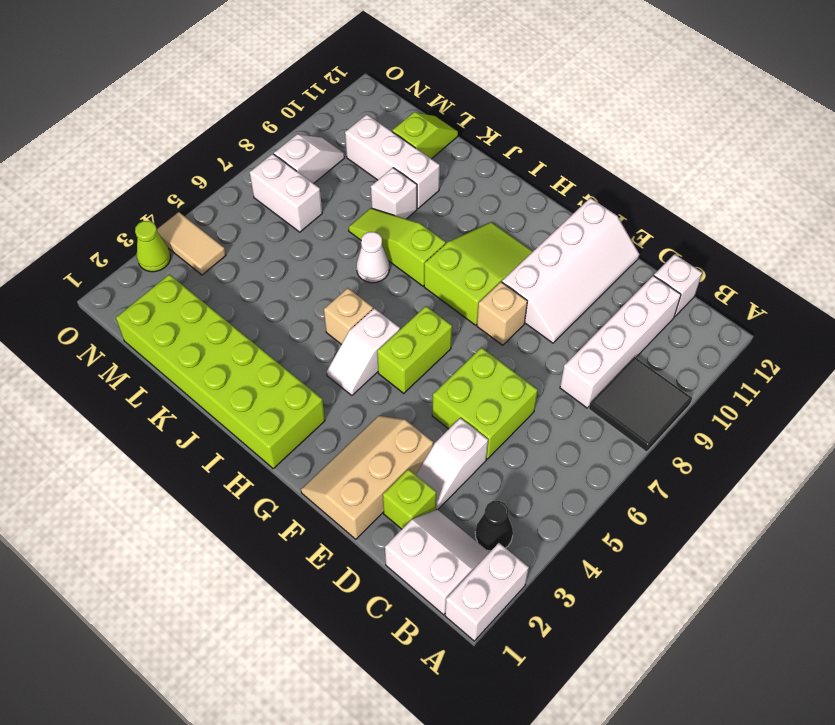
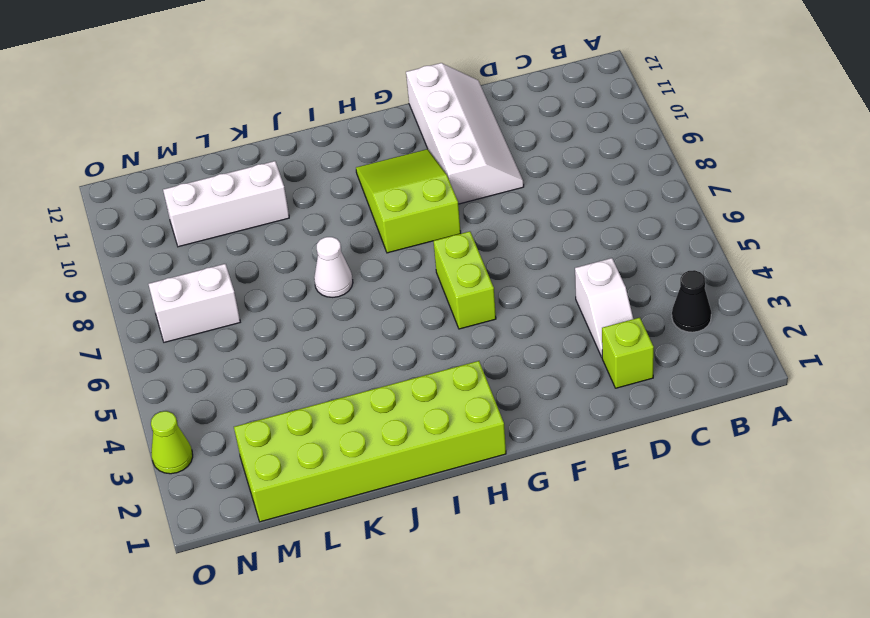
none -> white brick A1:A2 level 1
none -> black tile A8:B9 level 1
none -> white slope B1:C2 level 1 top 1

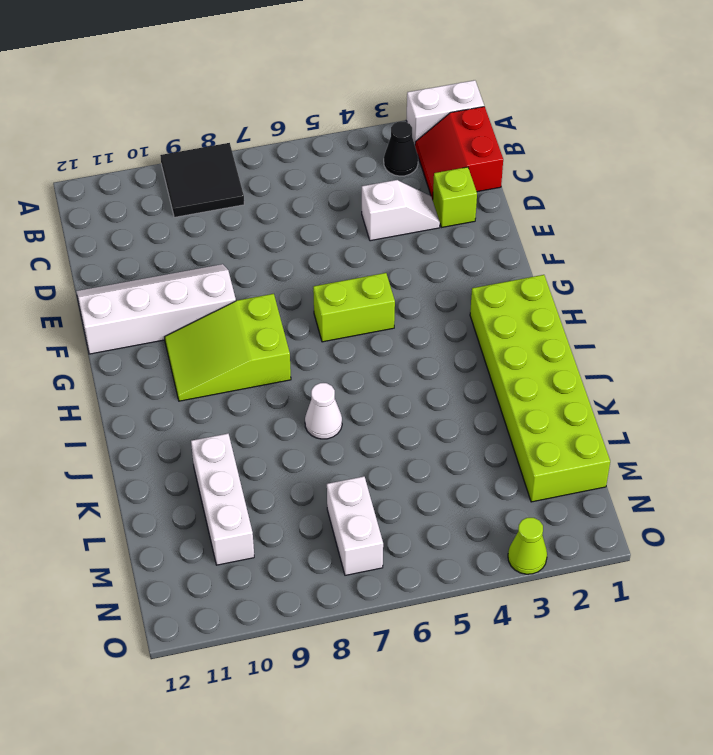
red slope B1:C2 level 1 top 1 -> white slope B1:C2 level 1 top 1
none -> white brick C8:C11 level 1
none -> white brick C12 level 1
none -> lime brick D5:E6 level 1

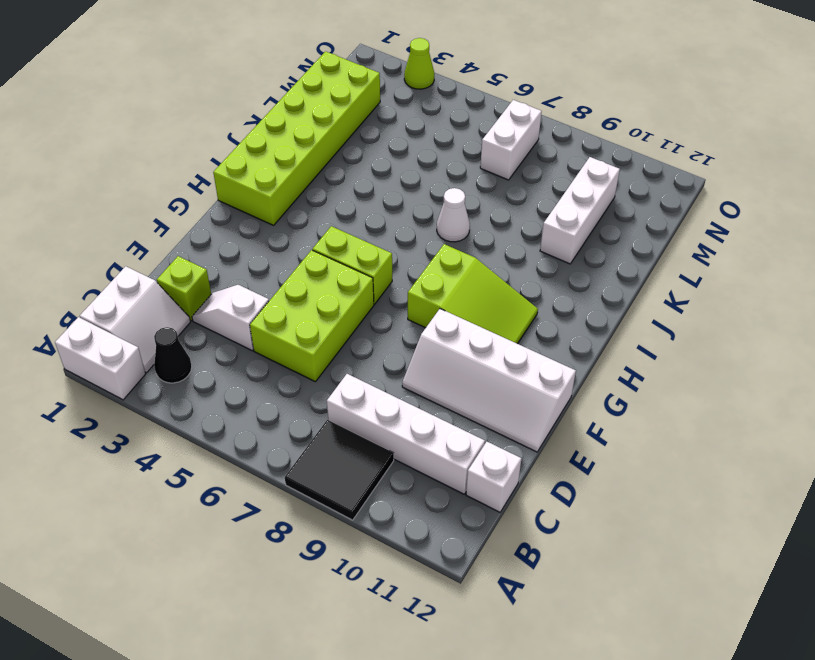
lime brick D5:F6 level 1 -> lime brick D5:E6 level 1
none -> tan slope E1:F3 level 1 top E
none -> tan brick F8 level 1
none -> white slope H4:H5 level 1 top 5

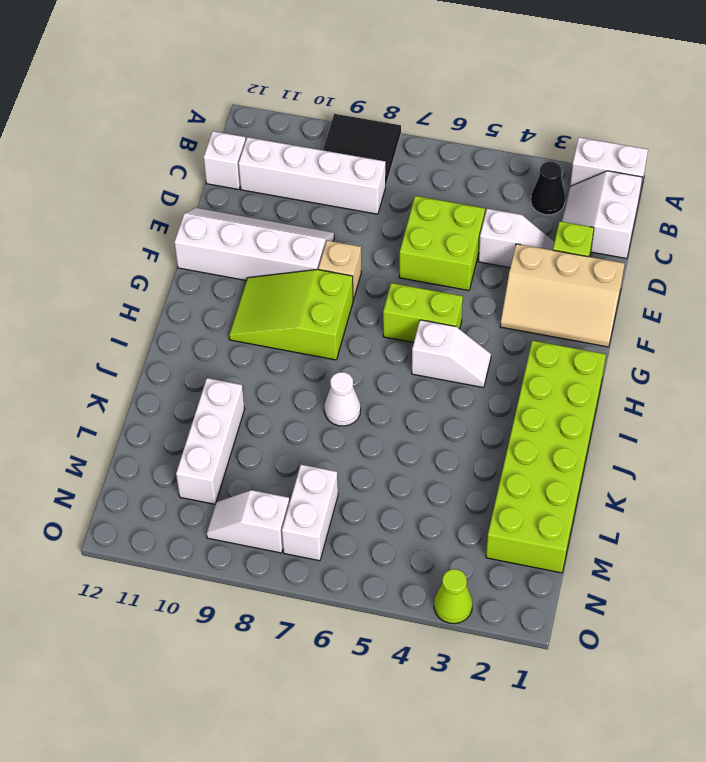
none -> tan brick I5 level 1
none -> lime slope I8:K8 level 1 top I
none -> white brick K9 level 1

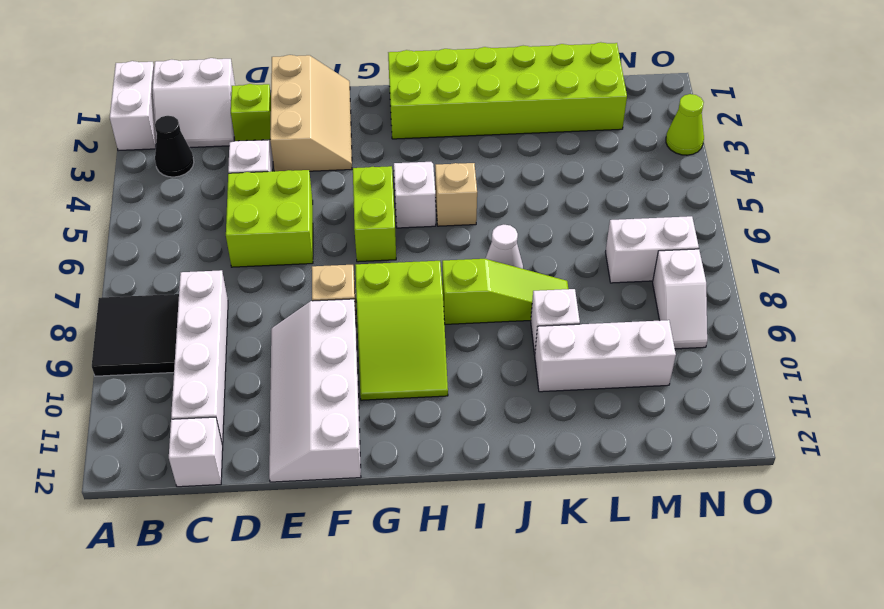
none -> lime slope L11:L12 level 1 top 11
none -> tan tile N4:O4 level 1

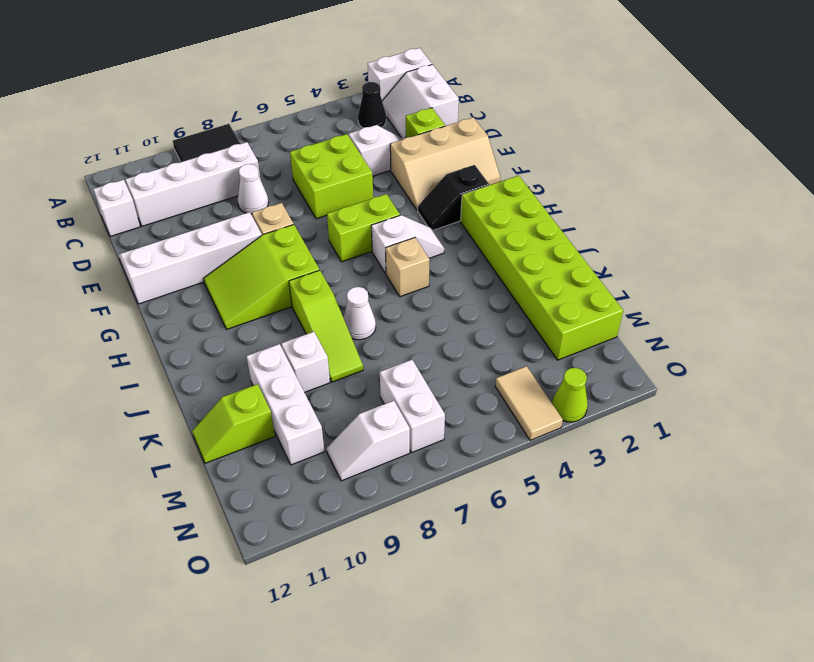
white cone D8 level 1 -> none
black slope G2:G3 level 1 top 2 -> none

